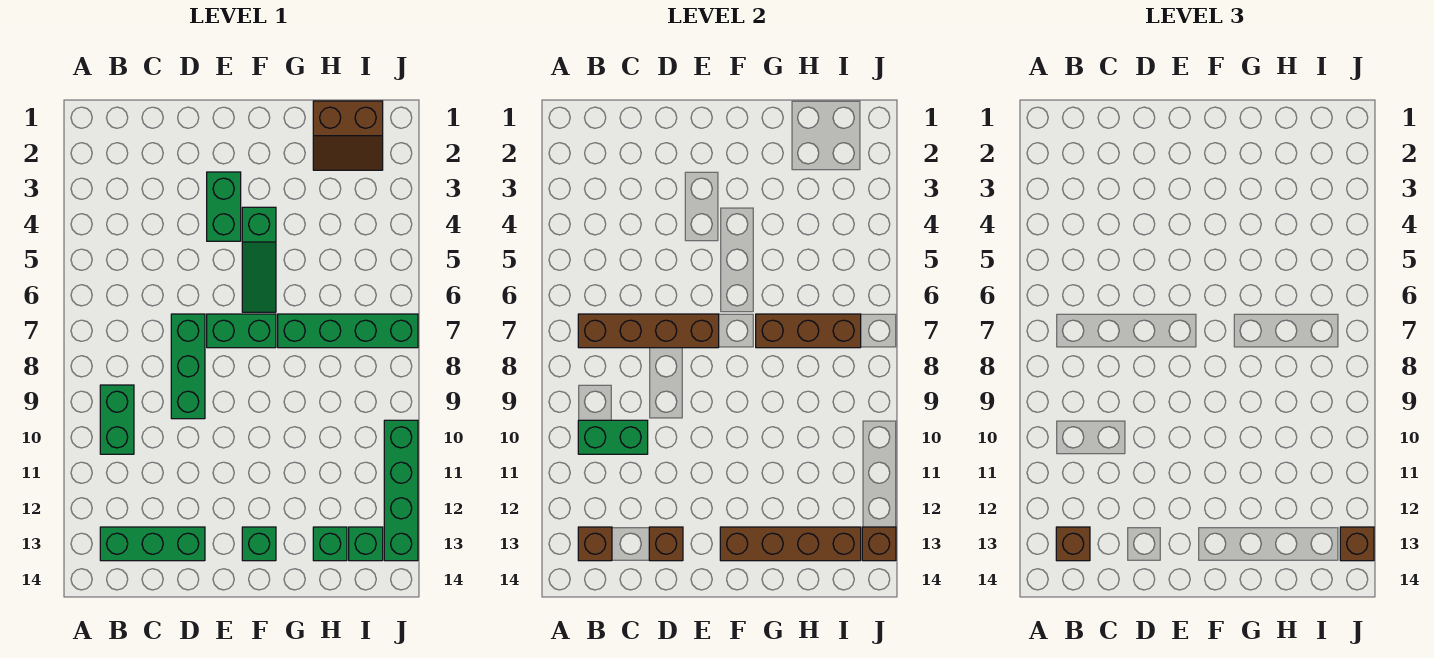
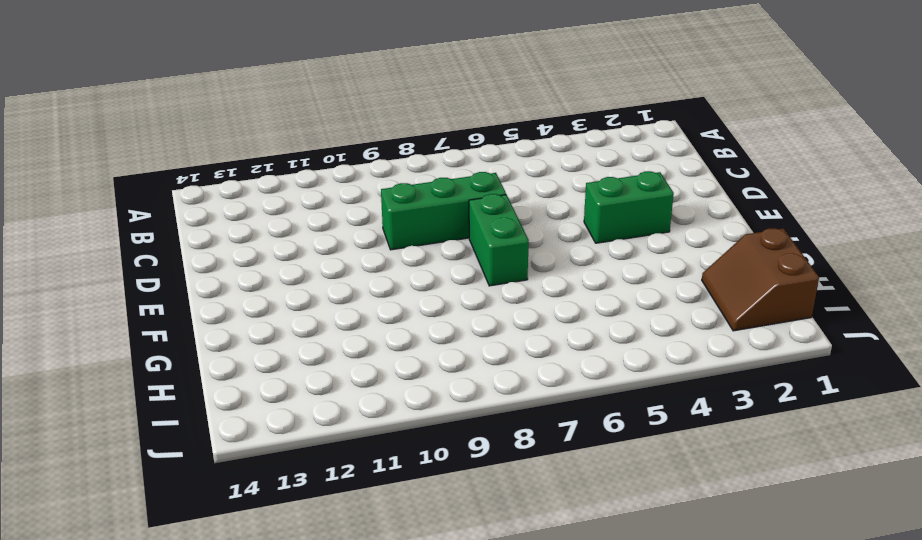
none -> green brick B9:B10 level 1
none -> green brick B13:D13 level 1
none -> green slope F4:F6 level 1 top 4

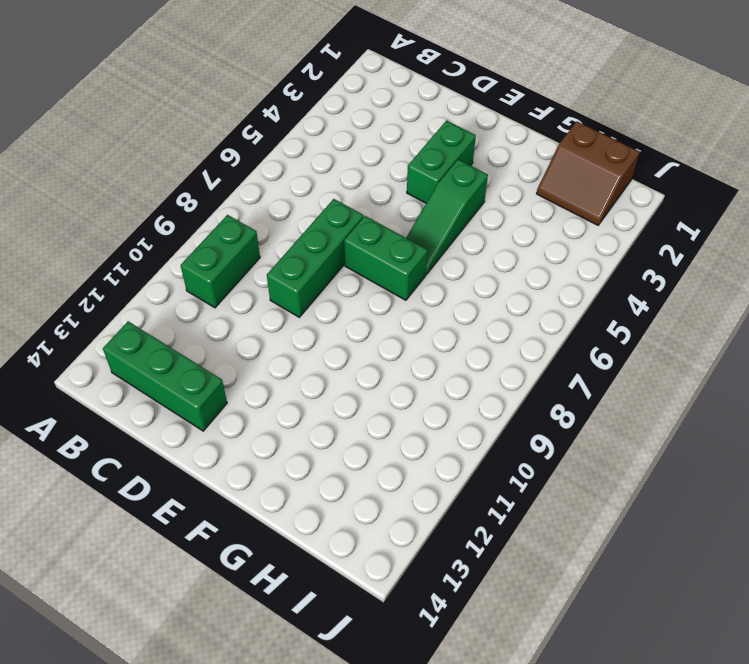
none -> green brick F13 level 1
none -> green brick G7:J7 level 1
none -> green brick H13 level 1

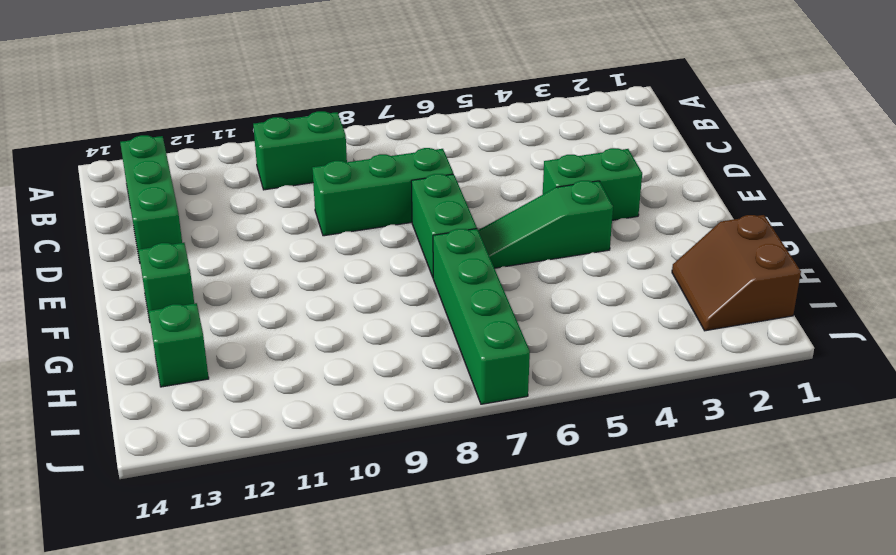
none -> green brick I13 level 1
none -> green brick J10:J13 level 1
none -> brown brick B7:E7 level 2

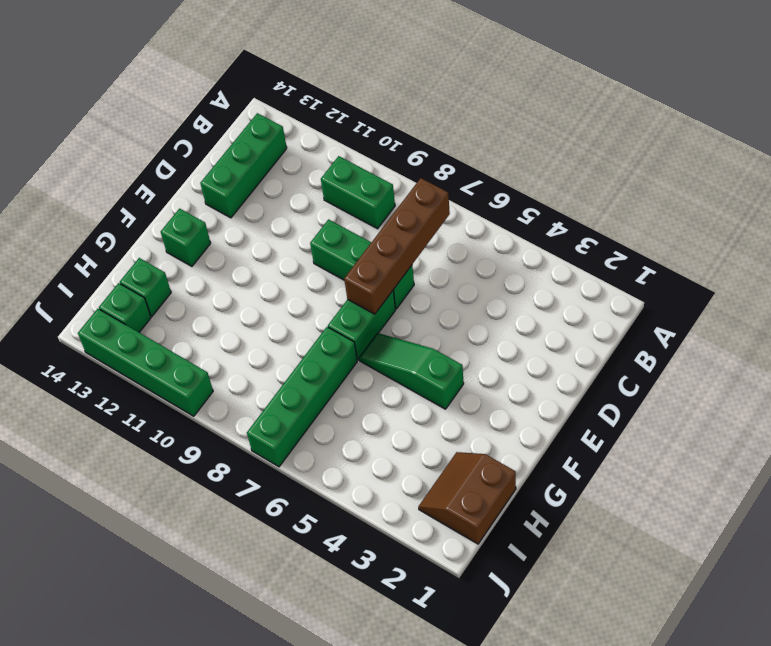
none -> green brick E3:E4 level 1
none -> green brick B10:C10 level 2
none -> brown brick B13 level 2

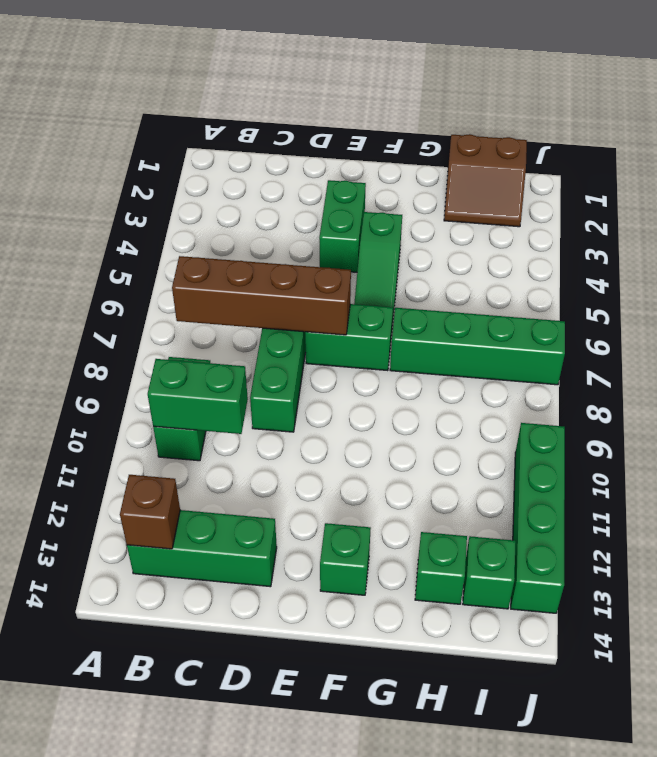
none -> brown brick D13 level 2
none -> brown brick F13:I13 level 2
none -> brown brick G7:I7 level 2

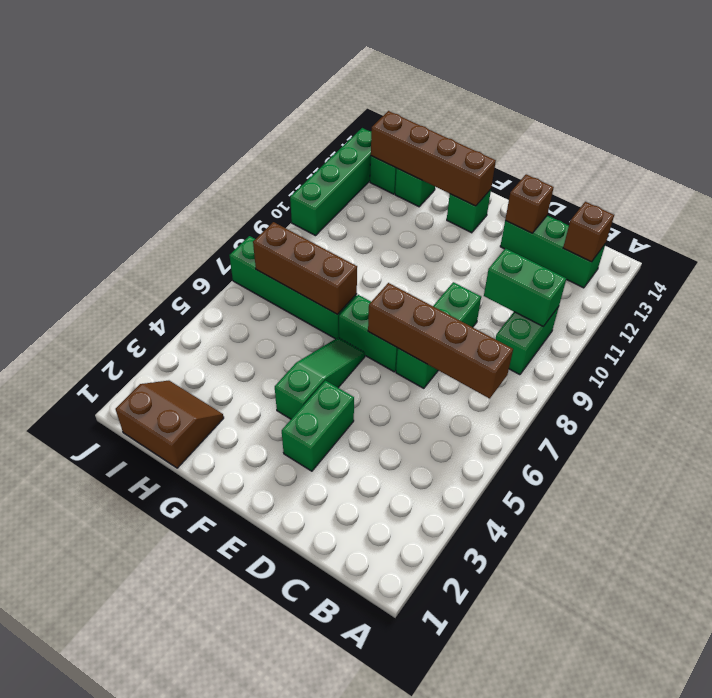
none -> brown brick J13 level 2
none -> brown brick B13 level 3
none -> brown brick J13 level 3

